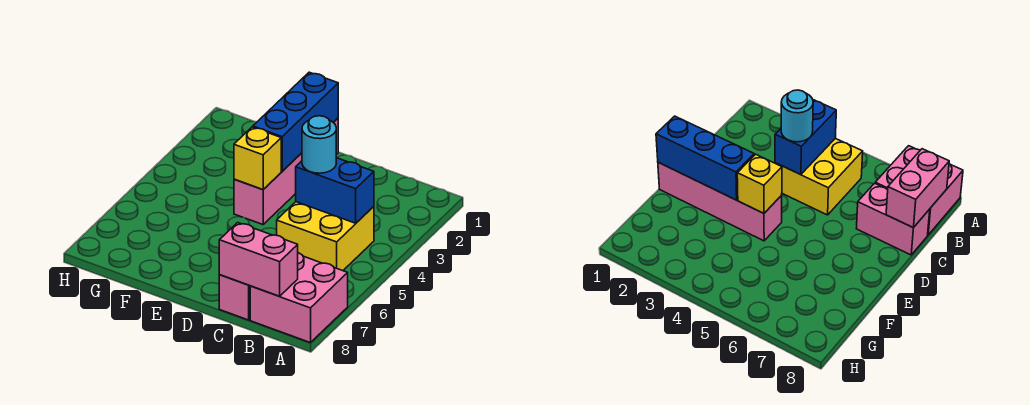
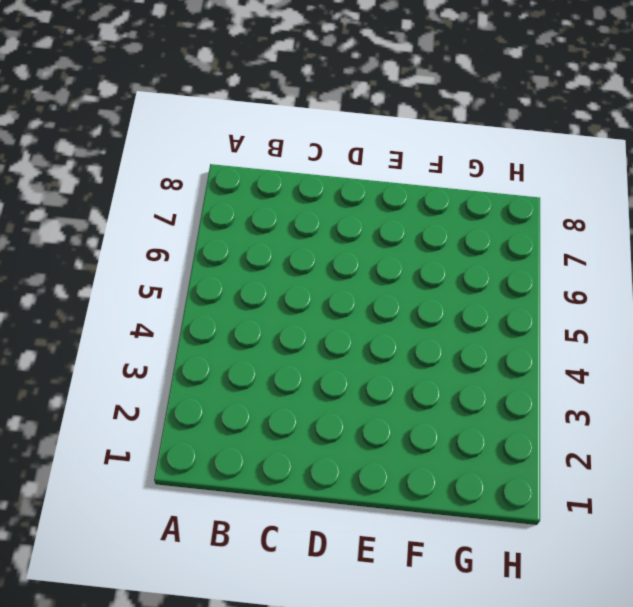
none -> pink brick A7:B8 level 1
none -> yellow brick B4:C5 level 1

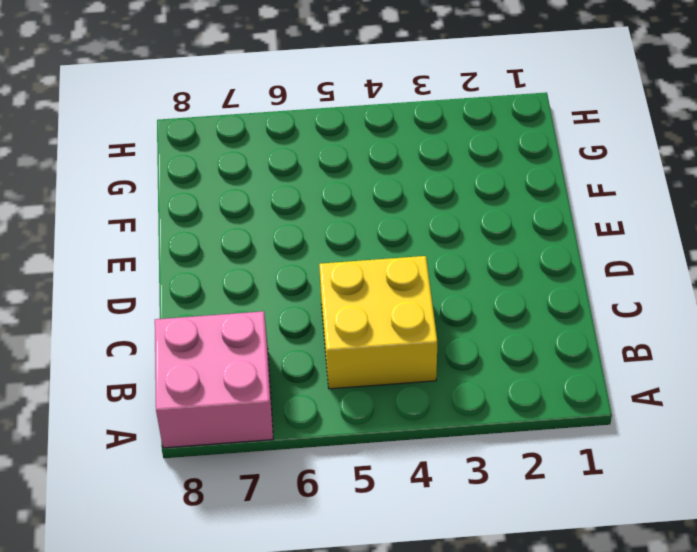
none -> pink brick C7:C8 level 1
none -> pink brick E1:E4 level 1

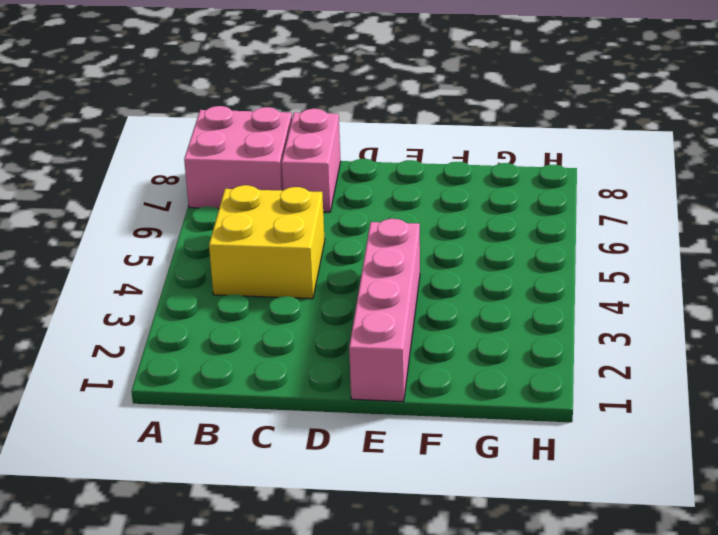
none -> blue brick B4:C4 level 2
none -> pink brick B8:C8 level 2

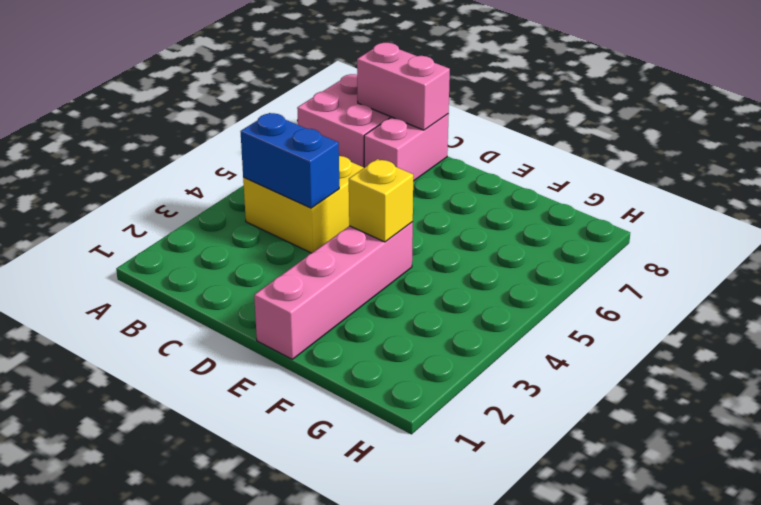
none -> blue brick E1:E3 level 2
none -> cyan round brick C4 level 3

